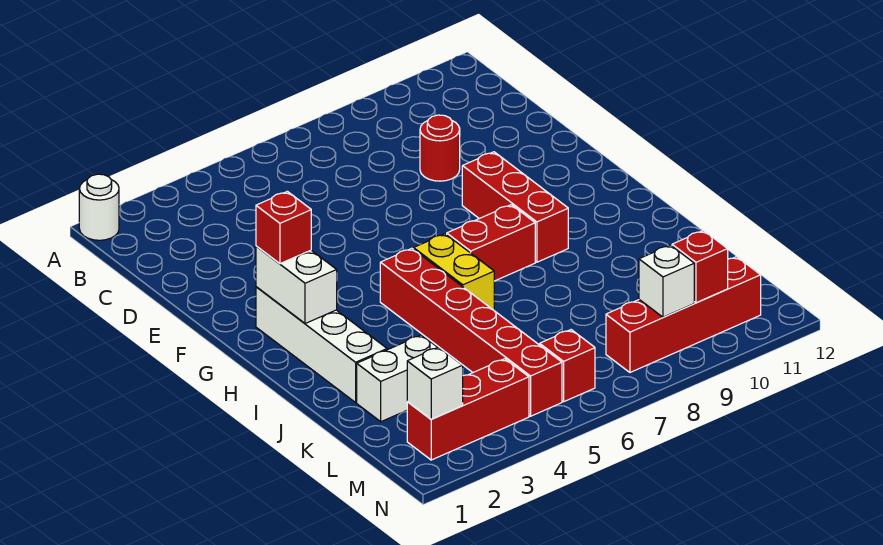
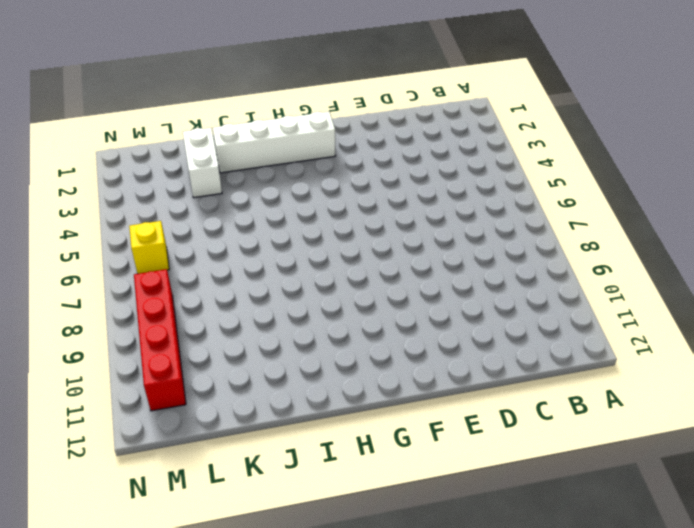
yellow brick M6 level 1 -> red brick M6 level 1
none -> white round brick A1 level 1
none -> red round brick D9 level 1
none -> red brick F9:H9 level 1

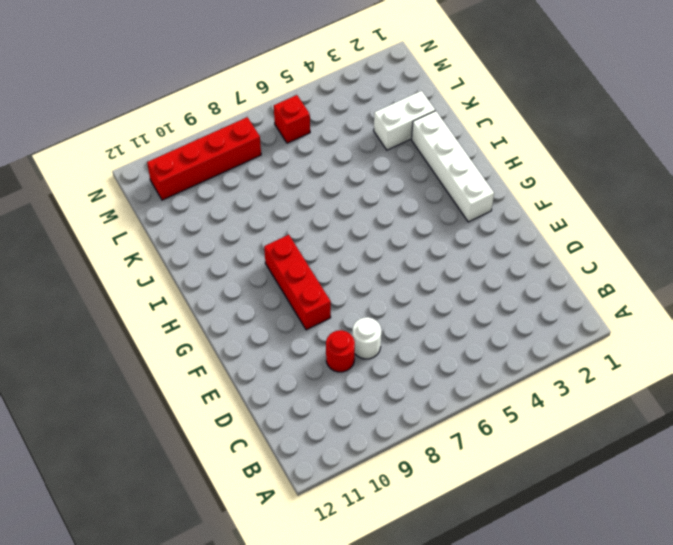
white round brick D8 level 1 -> white round brick A1 level 1
none -> red brick H5:M5 level 1
none -> yellow brick H6:I6 level 1
none -> red brick H7:H8 level 1

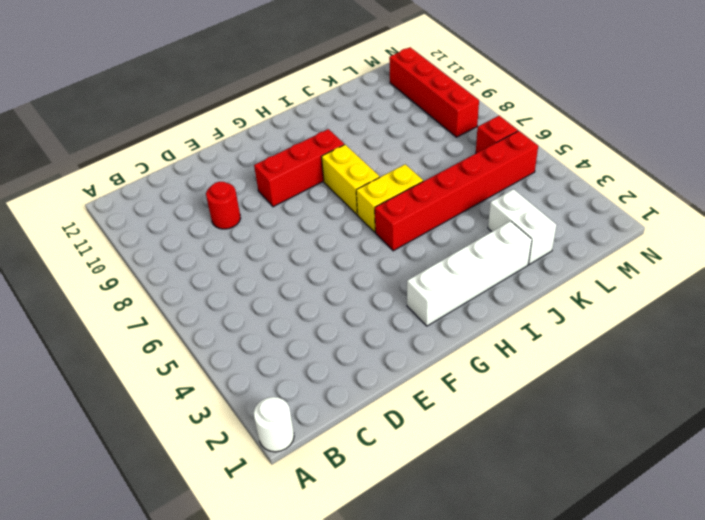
yellow brick H7:H8 level 1 -> red brick H7:H8 level 1
none -> red brick M2:M4 level 1
none -> white brick G2:H2 level 2
none -> white brick M2 level 2

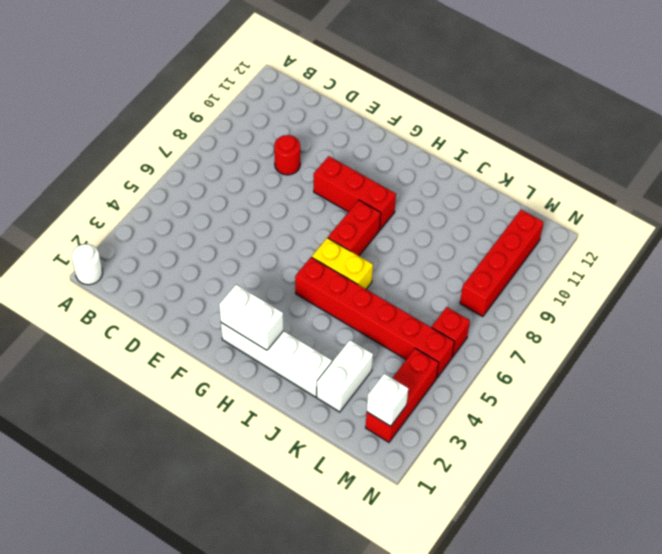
none -> white brick M9 level 2
none -> red brick M10 level 2
none -> red brick G2 level 3

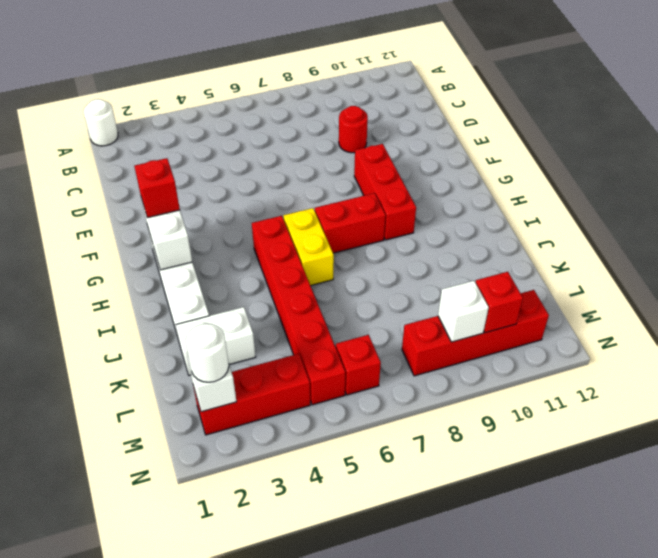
white round brick M2 level 3 -> none

